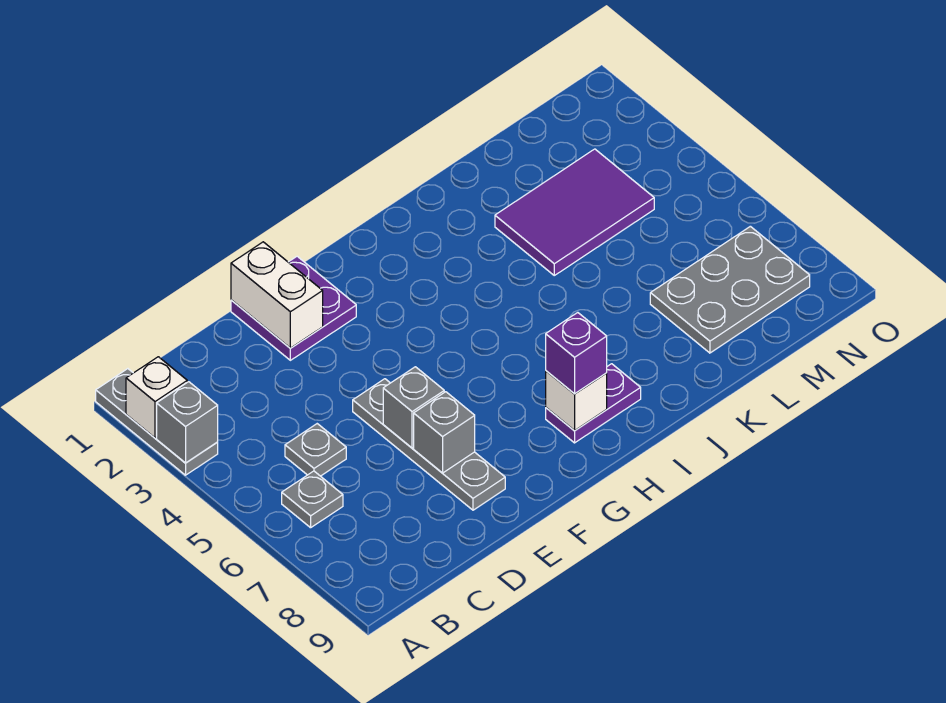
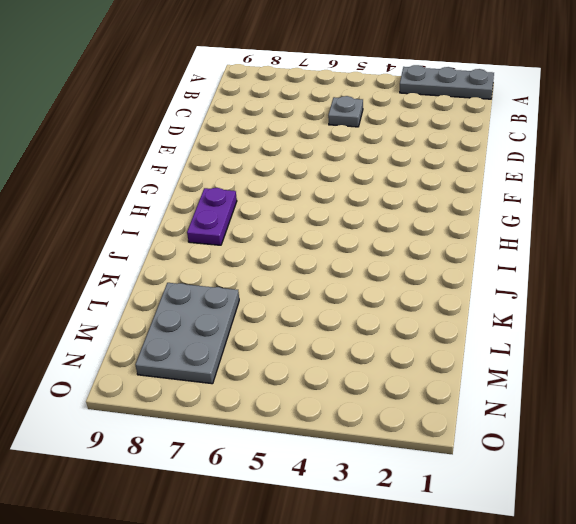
none -> grey plate B6 level 1
none -> purple plate E1:F2 level 1
none -> grey plate E5:E8 level 1

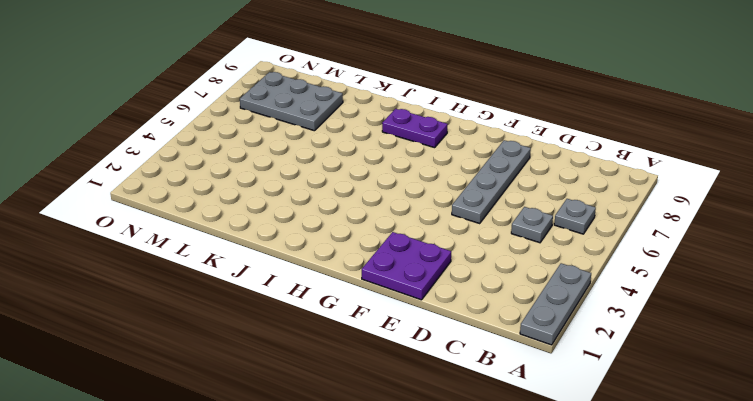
none -> purple tile K3:M4 level 1
none -> white brick A2 level 2
none -> grey brick A3 level 2

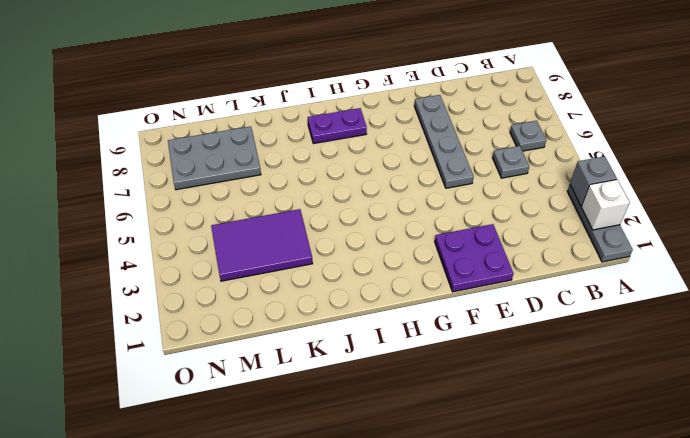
none -> white brick E1:E2 level 2
none -> grey brick E6 level 2
none -> grey brick E7 level 2

